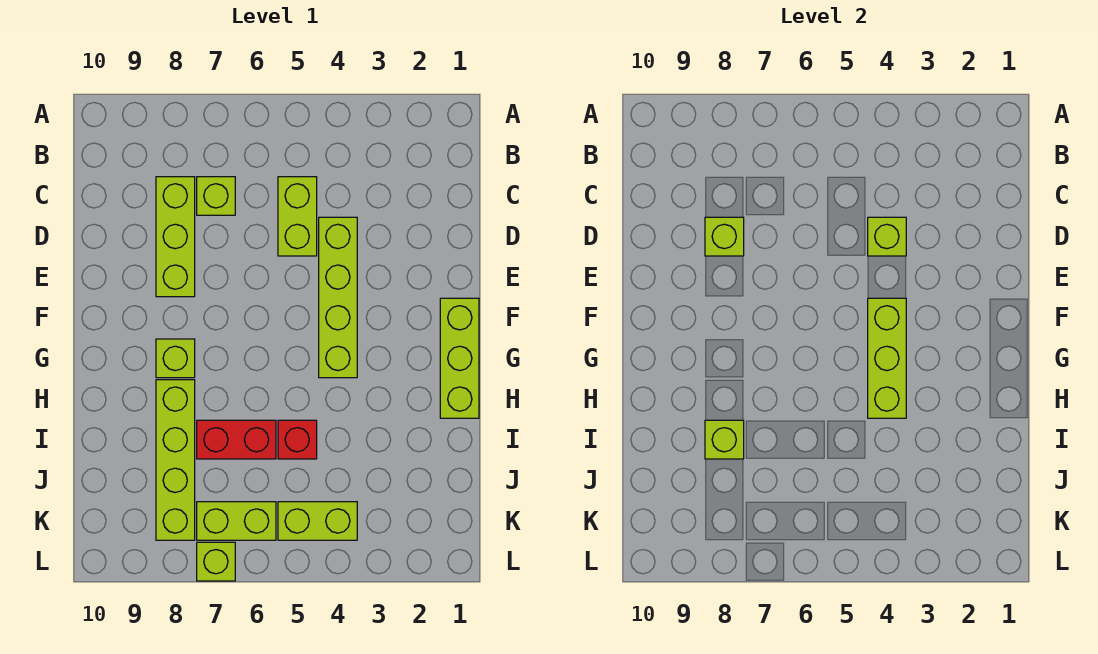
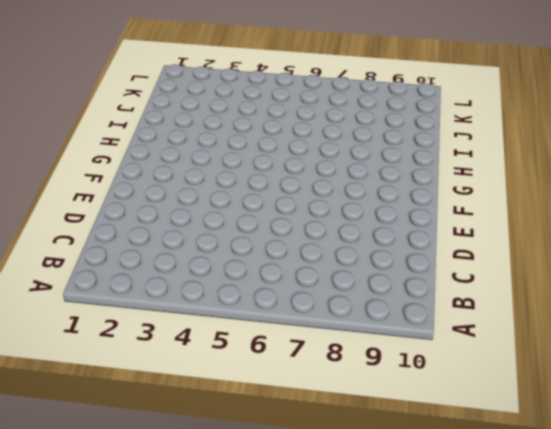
none -> lime brick C5:D5 level 1
none -> lime brick C7 level 1
none -> lime brick C8:E8 level 1

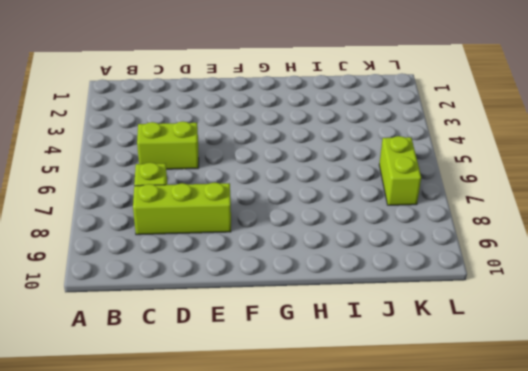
none -> lime brick D4:G4 level 1
none -> lime brick F1:H1 level 1
none -> lime brick G8 level 1

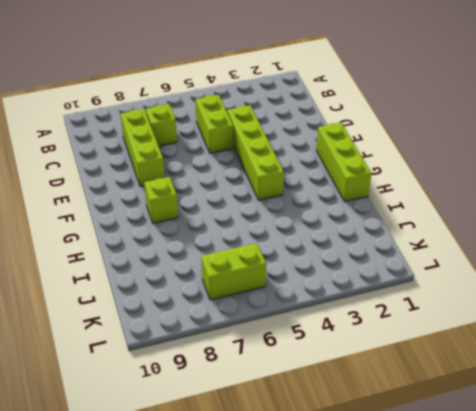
none -> lime brick H8:K8 level 1
none -> red brick I5 level 1
none -> red brick I6:I7 level 1

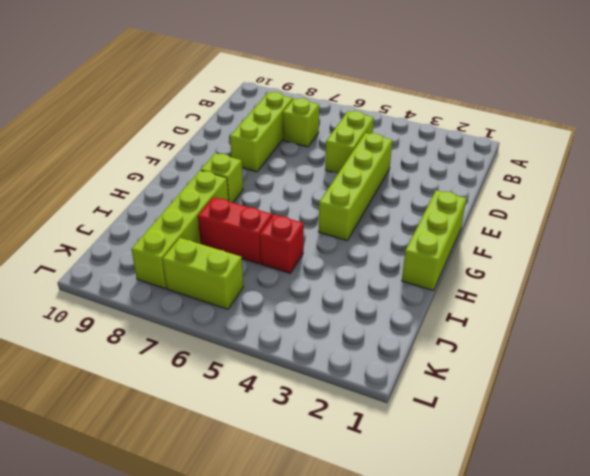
none -> lime brick K4:K5 level 1
none -> lime brick L7 level 1
none -> lime brick D4 level 2

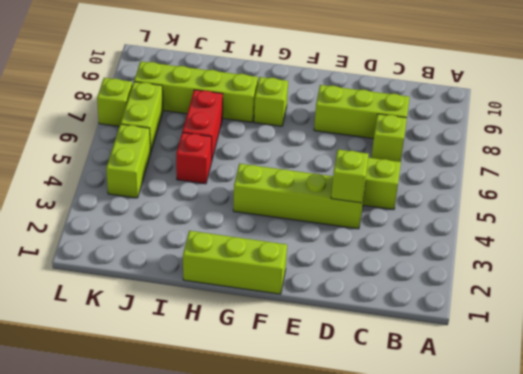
none -> lime brick D8 level 2
none -> lime brick F4:H4 level 2
none -> lime brick I8 level 2

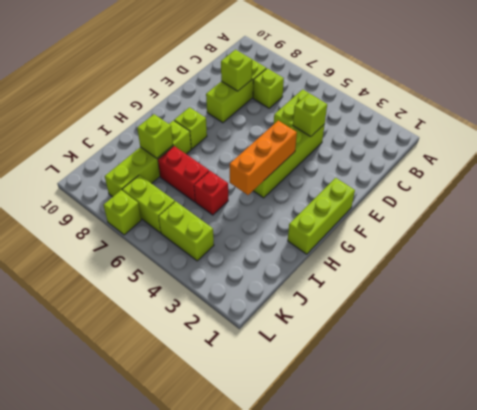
orange brick F4:H4 level 2 -> lime brick F4:H4 level 2

